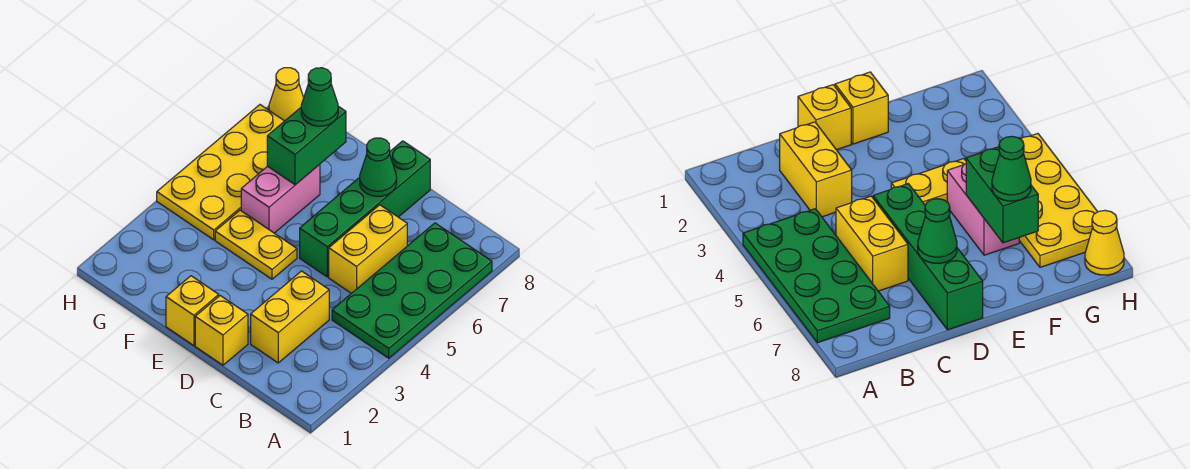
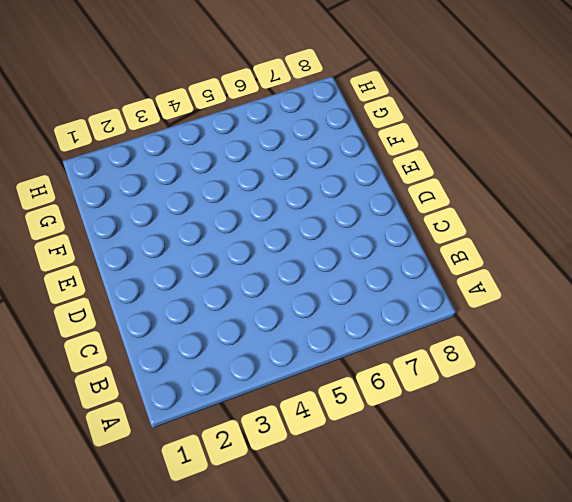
none -> green plate A4:B7 level 1
none -> yellow brick C2:C3 level 1
none -> yellow brick C5:C6 level 1

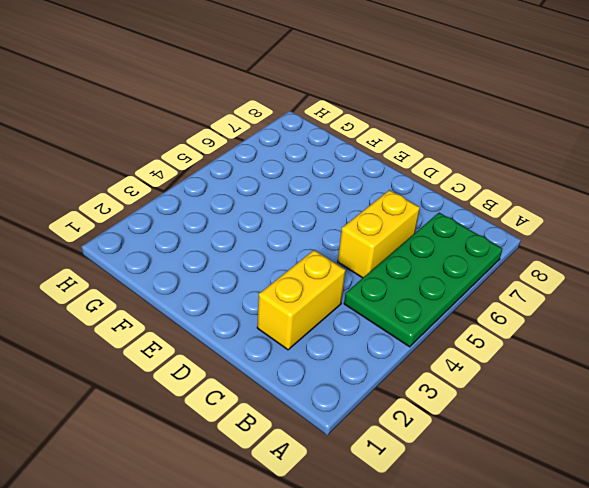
none -> yellow brick D1 level 1
none -> green brick D5:D8 level 1
none -> yellow brick E1 level 1

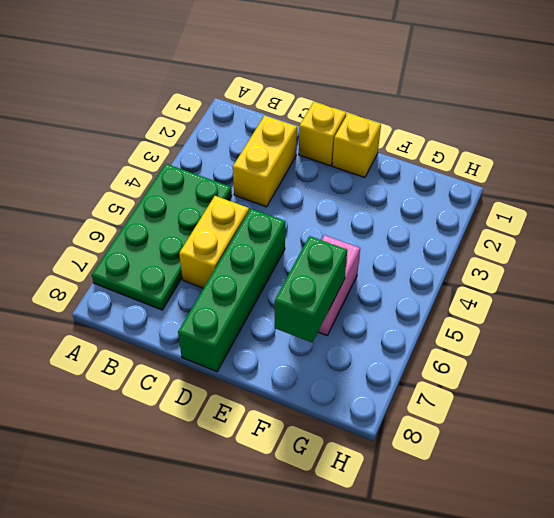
none -> yellow plate E4:F4 level 1
none -> yellow plate G4:H7 level 1
none -> yellow cone H8 level 1

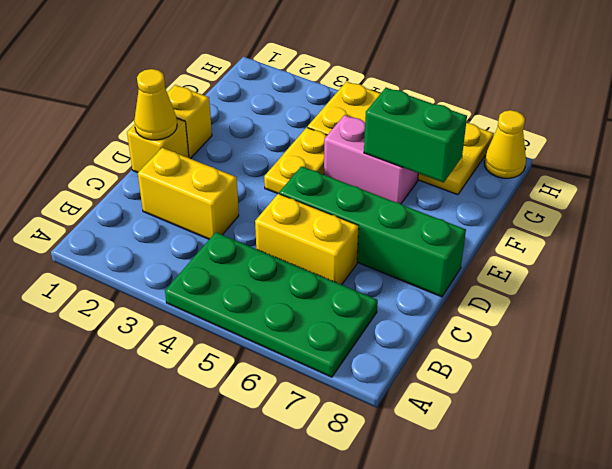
yellow cone D1 level 2 -> none
none -> green cone D7 level 2
none -> green cone F7 level 3

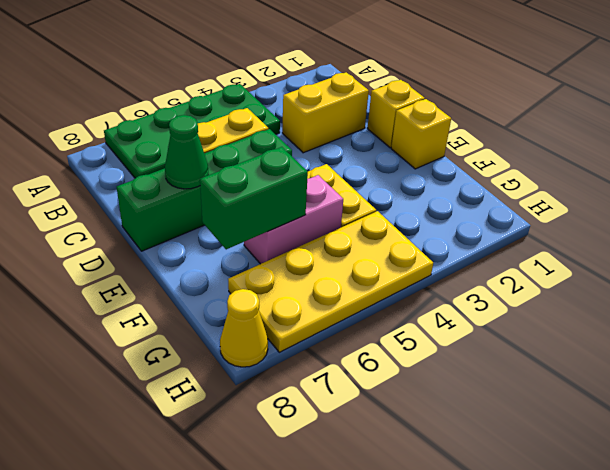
none -> green cone F7 level 3

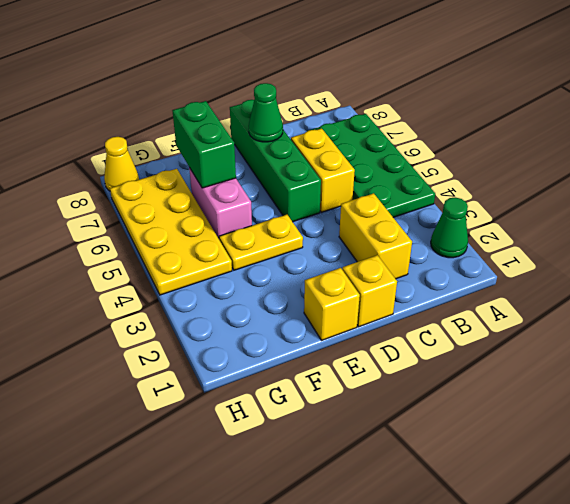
green cone A2 level 1 -> green cone F7 level 3

